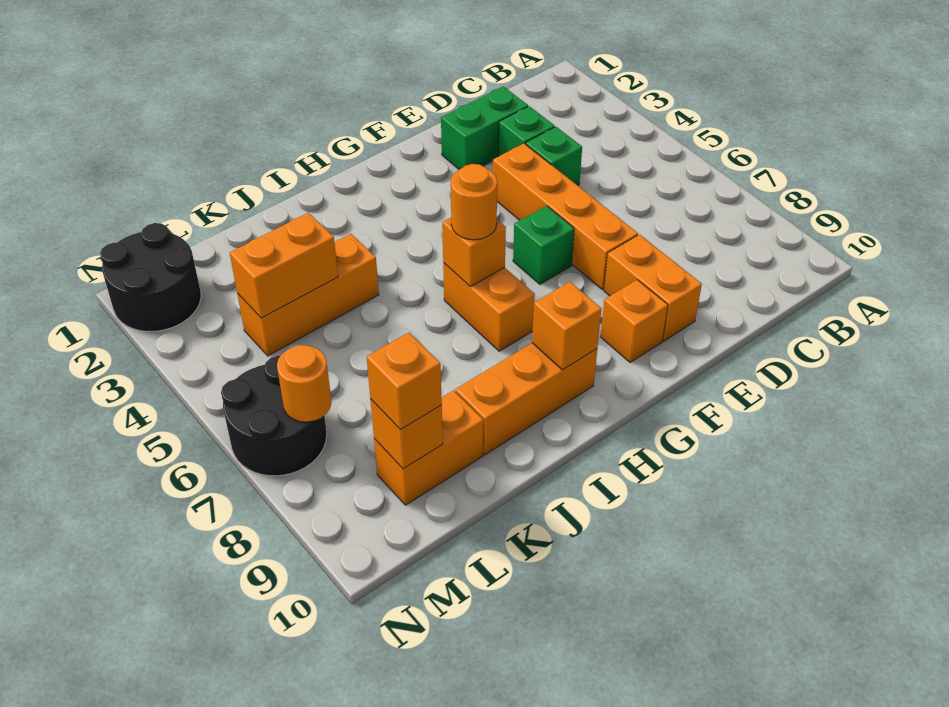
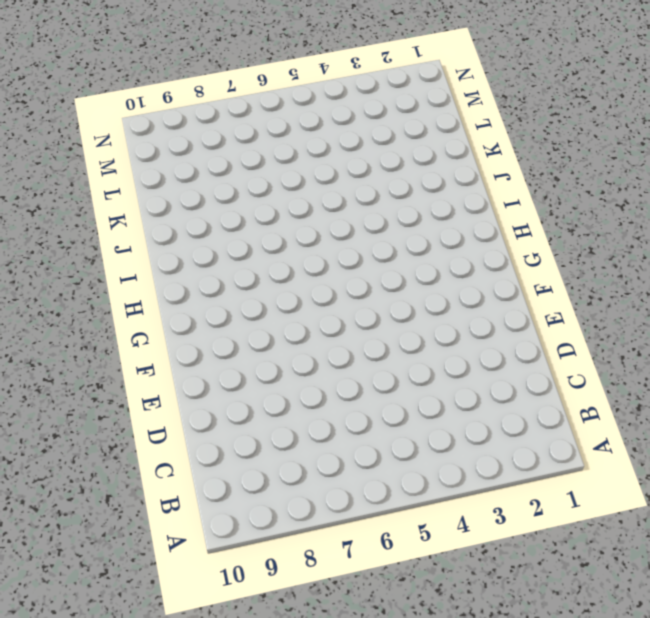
none -> green brick D2:E2 level 1
none -> green brick D3 level 1
none -> green brick D4 level 1

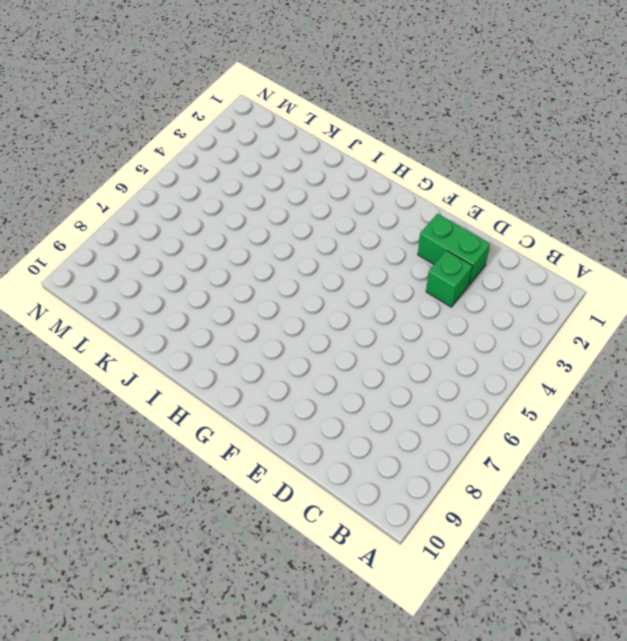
none -> green brick D4 level 1
none -> orange brick E4:E7 level 1
none -> orange brick E8:E9 level 1

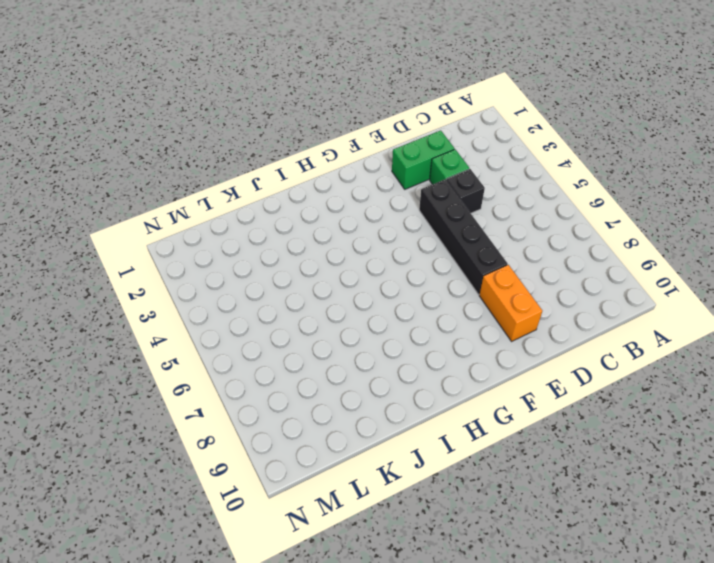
black brick D4 level 1 -> green brick D4 level 1
black brick E4:E7 level 1 -> orange brick E4:E7 level 1
none -> green brick F6 level 1
none -> orange brick F9 level 1
none -> orange brick H6:H7 level 1

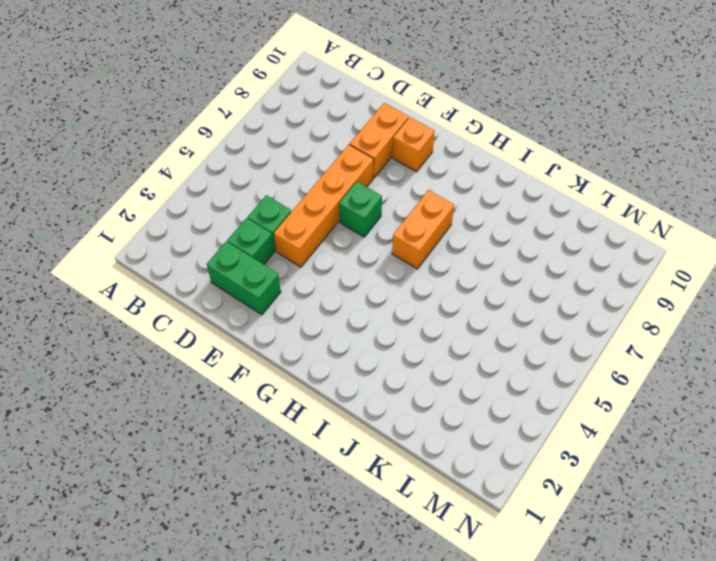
none -> orange brick H9:J9 level 1
none -> orange brick J4:L4 level 1
none -> orange brick K9:L9 level 1

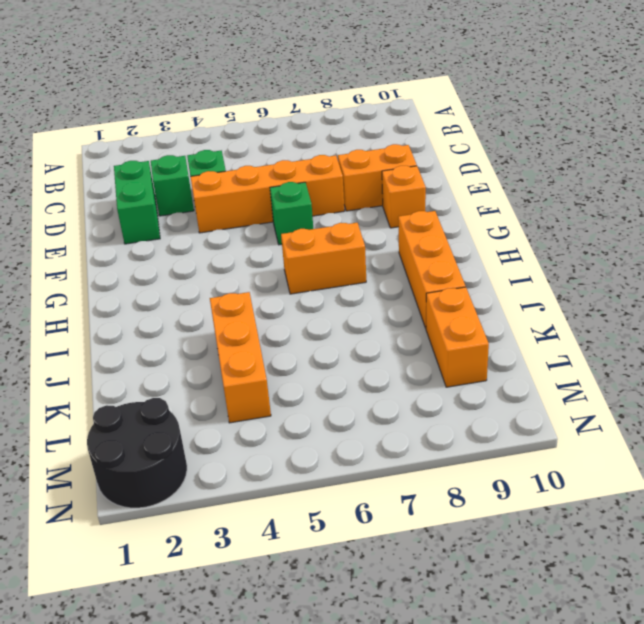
none -> black round brick M6:N7 level 1
none -> orange brick H6 level 2
none -> orange brick H9 level 2

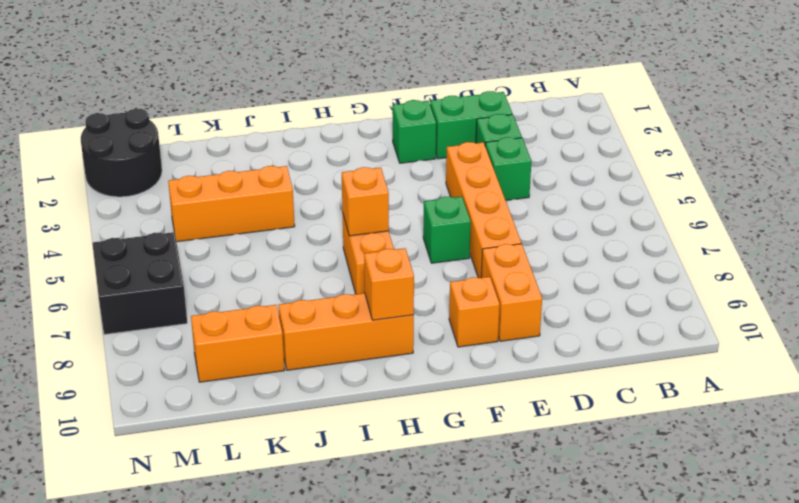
green brick F2 level 1 -> none
black brick M6:N7 level 1 -> black round brick M6:N7 level 1
none -> orange brick K4:L4 level 2
none -> orange brick L9 level 2
none -> orange round brick M7 level 2

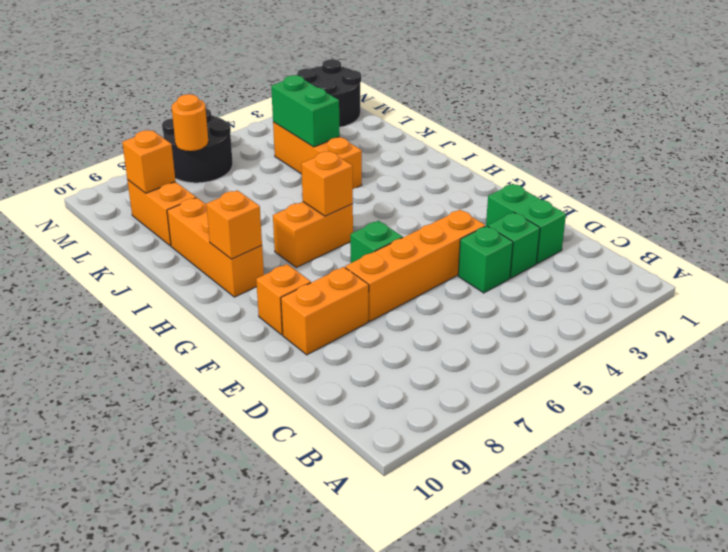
green brick K4:L4 level 2 -> orange brick K4:L4 level 2
none -> orange round brick H6 level 3
none -> orange brick L9 level 3

